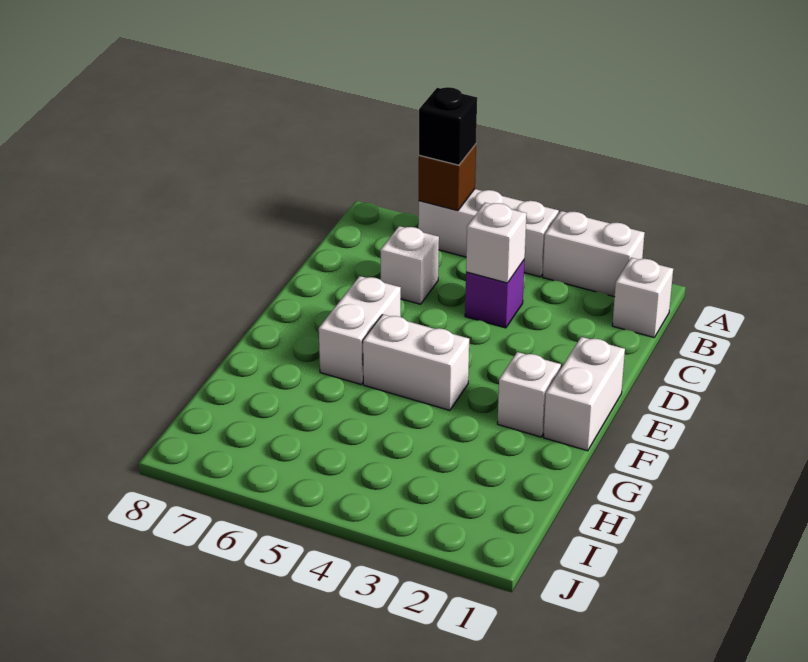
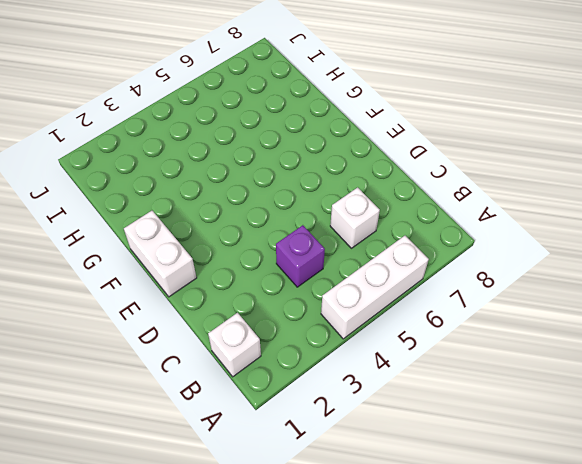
none -> white brick A2:A3 level 1
none -> white brick E6:F6 level 1
none -> white brick F2 level 1

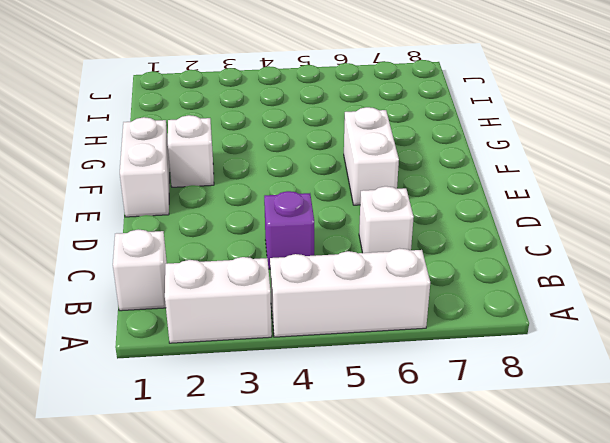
none -> white brick F4:F5 level 1
none -> brown brick A6 level 2
none -> white brick C4 level 2

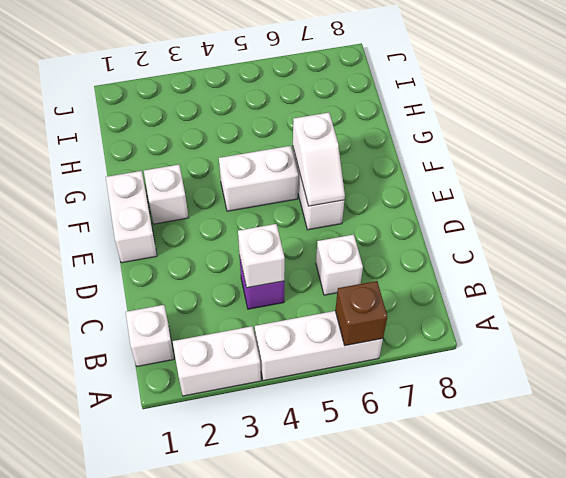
white slope E6:F6 level 2 top F -> none
none -> black brick A6 level 3

